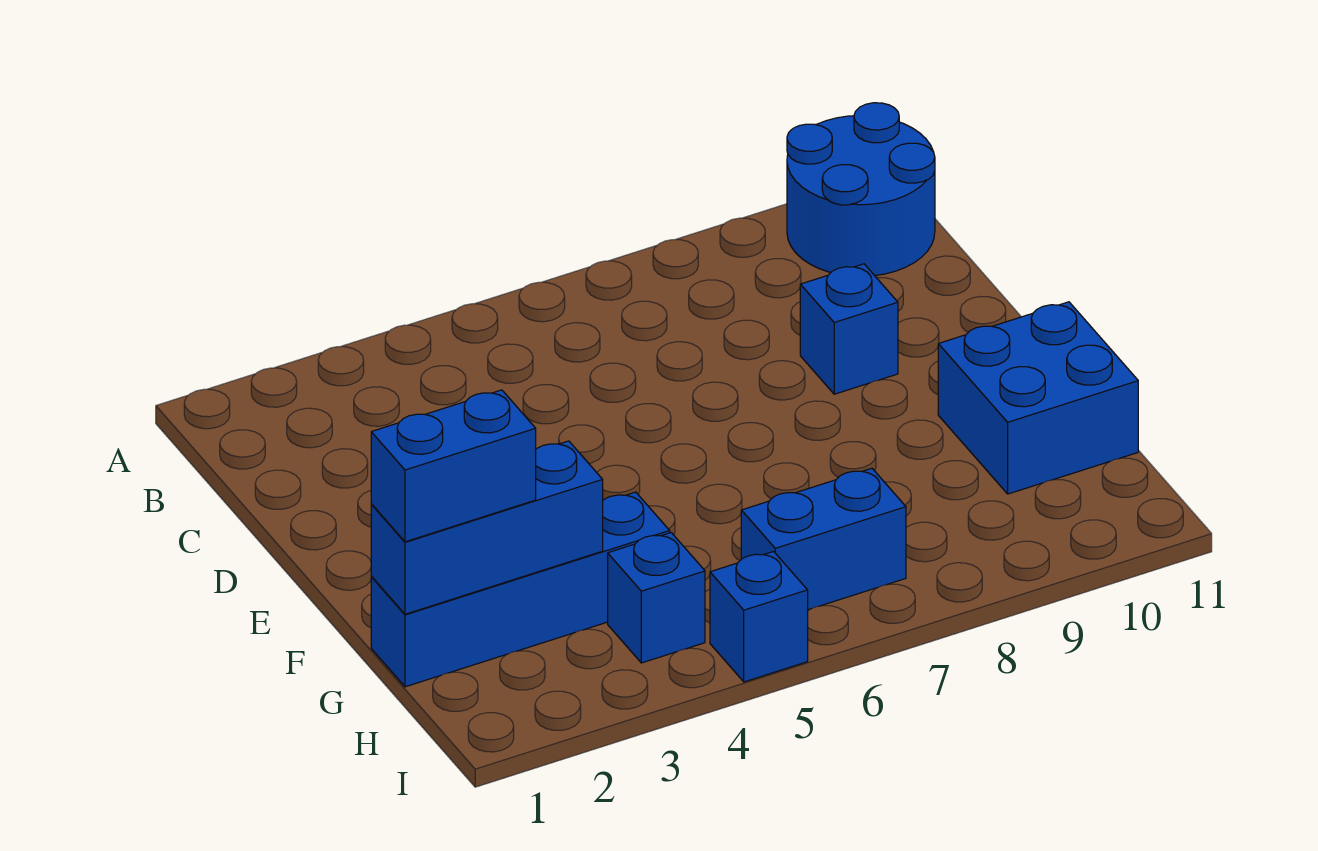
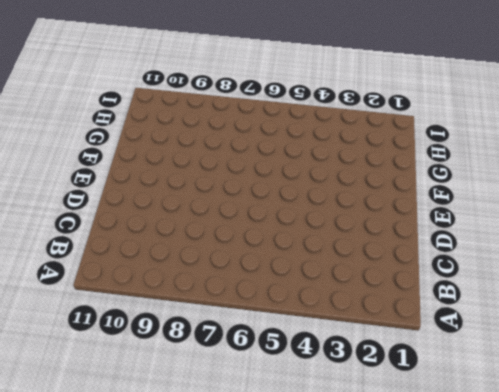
none -> blue round brick A10:B11 level 1
none -> blue brick D9 level 1

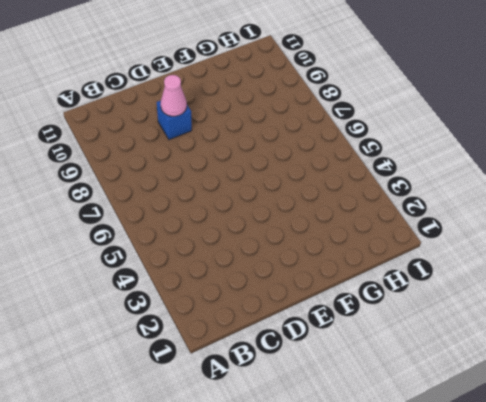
pink cone D9 level 2 -> none
none -> blue round brick A10:B11 level 1
none -> blue brick F10:G11 level 1

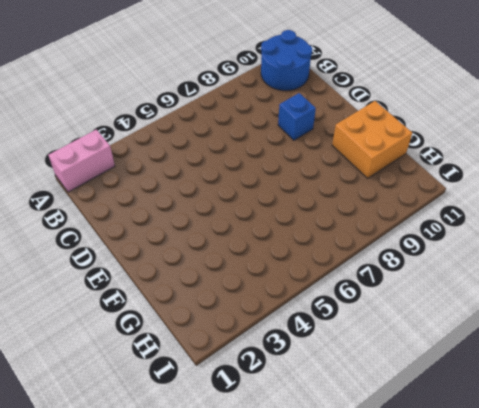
pink brick A1:A2 level 1 -> none
orange brick F10:G11 level 1 -> blue brick F10:G11 level 1
none -> blue brick G1:G4 level 1
none -> blue brick H4 level 1

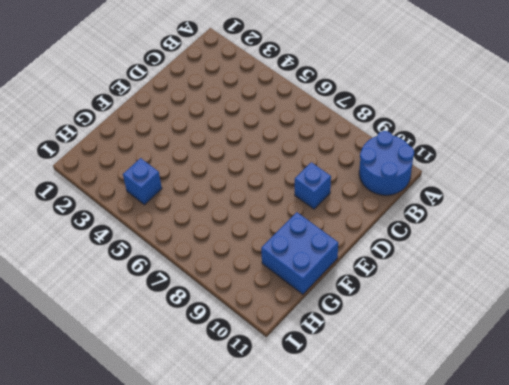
none -> blue brick G1:G4 level 1
none -> blue brick H6:H7 level 1

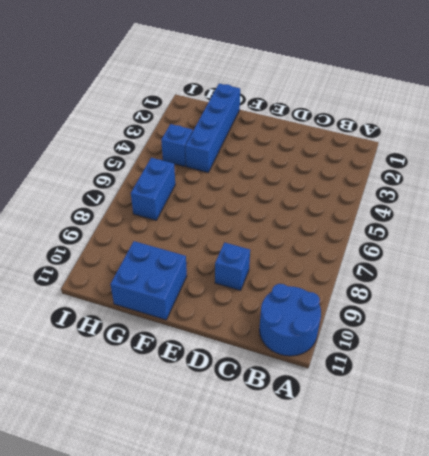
none -> blue brick I5 level 1
none -> blue brick G1:G3 level 2

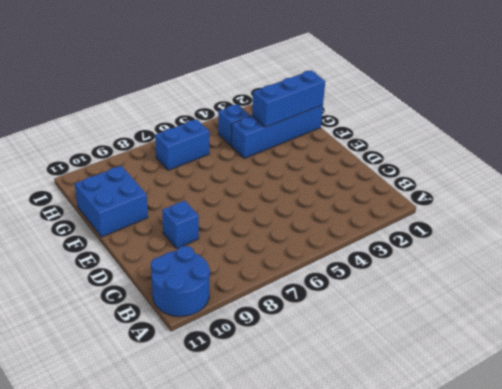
none -> blue brick I5 level 1
none -> blue brick G1:G2 level 3

